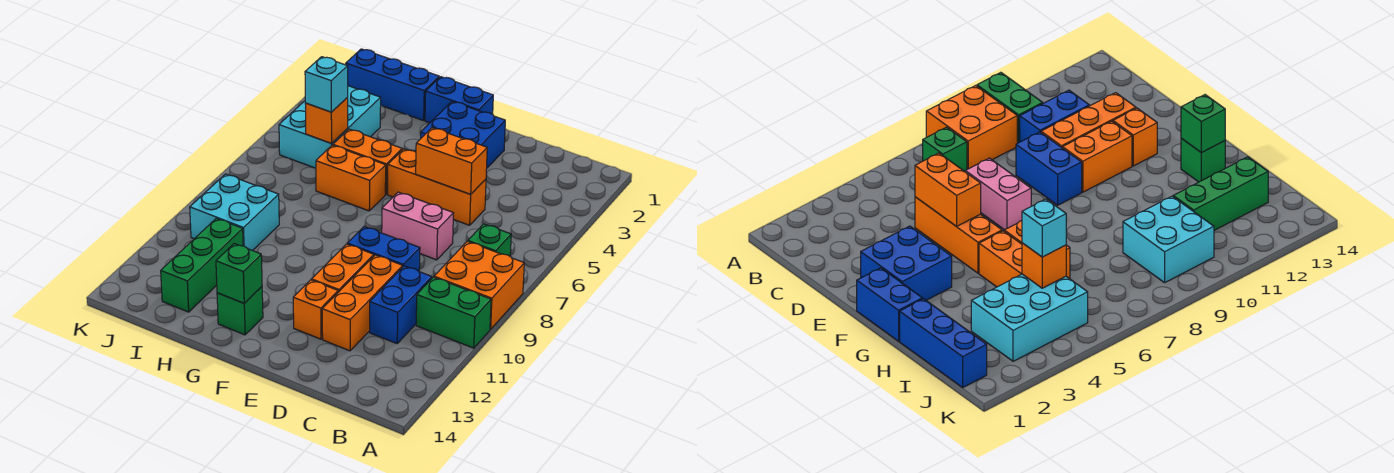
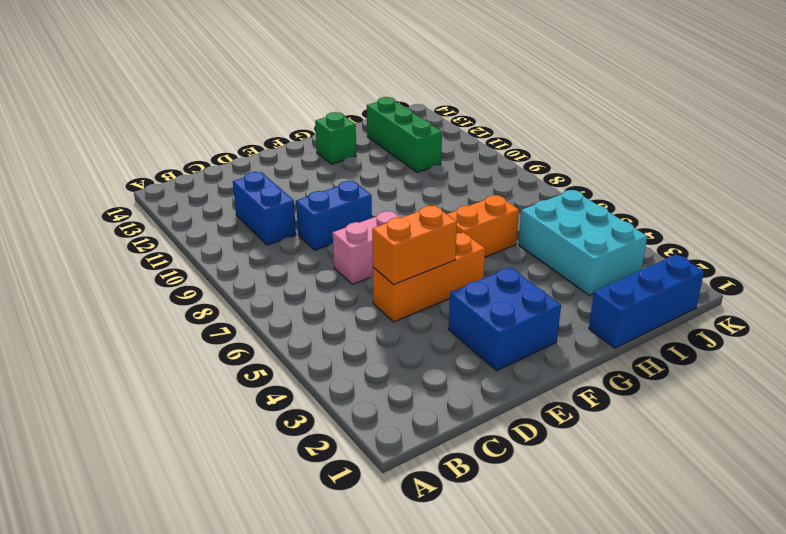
none -> orange brick A8:B9 level 1
none -> green brick A10:B10 level 1
none -> green brick B7 level 1

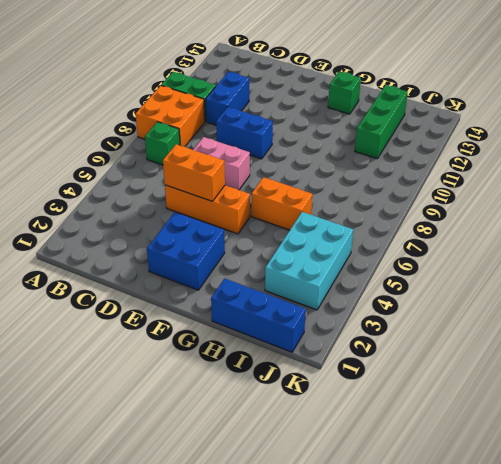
none -> orange brick D10:D12 level 1
none -> orange brick E10:E11 level 1
none -> orange brick E12 level 1

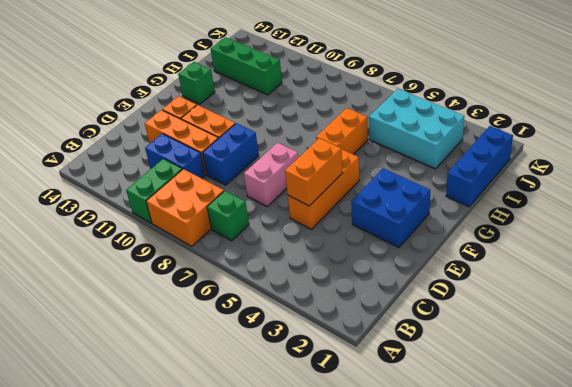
none -> blue brick F1:G1 level 1
none -> orange brick G5:H5 level 1
none -> cyan brick I9:J10 level 1

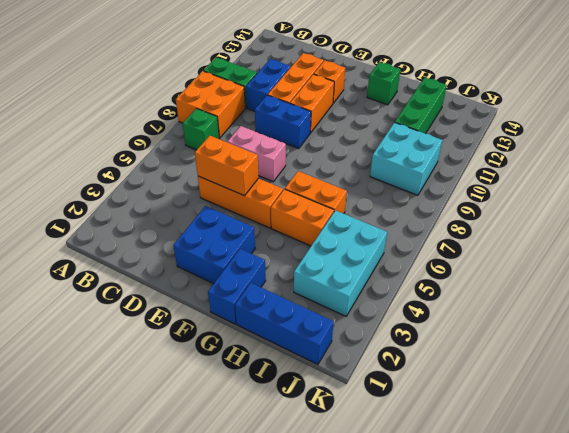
blue brick G1:G2 level 1 -> blue brick F1:G1 level 1
none -> green brick G13 level 2
none -> orange brick I5 level 2
none -> cyan brick I5 level 3

